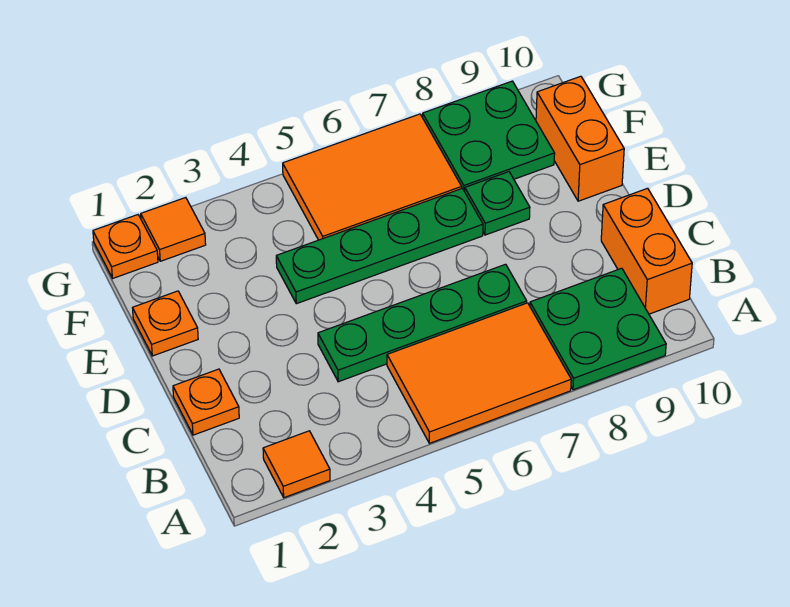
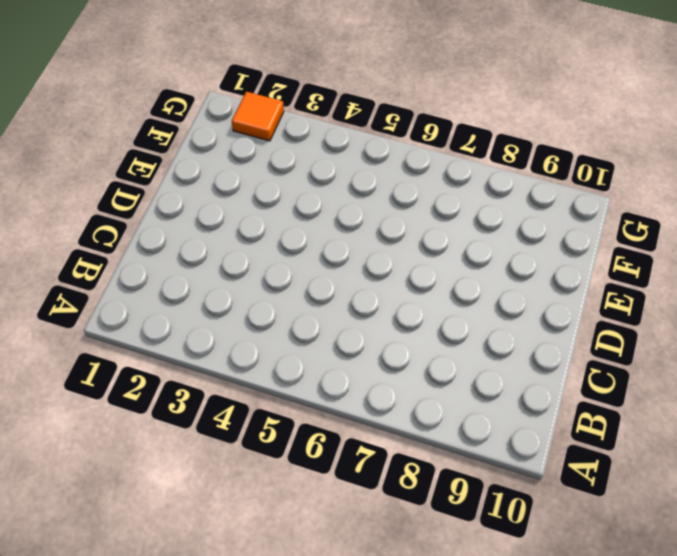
none -> orange tile A2 level 1
none -> orange tile A5:B7 level 1
none -> green plate A8:B9 level 1

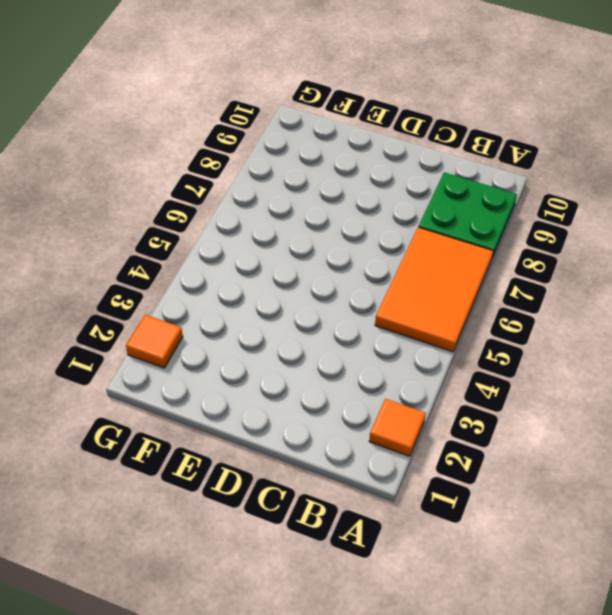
none -> orange brick B10:C10 level 1
none -> orange plate C1 level 1
none -> green plate C4:C7 level 1

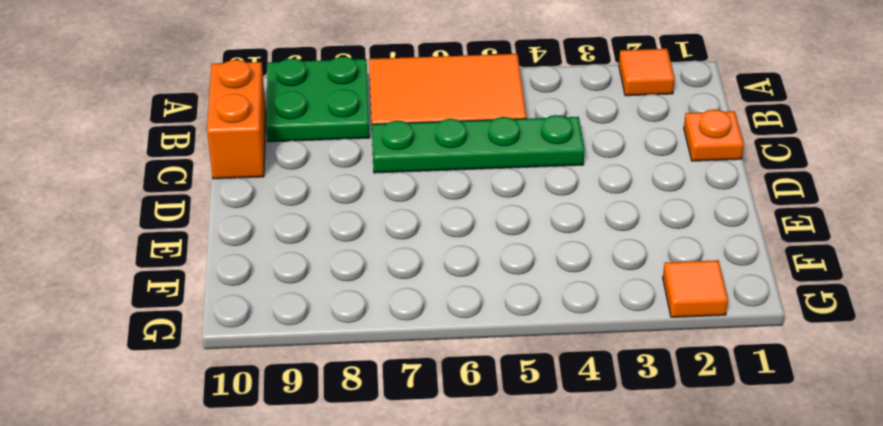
none -> orange plate E1 level 1
none -> green plate E4:E7 level 1
none -> green plate E8 level 1

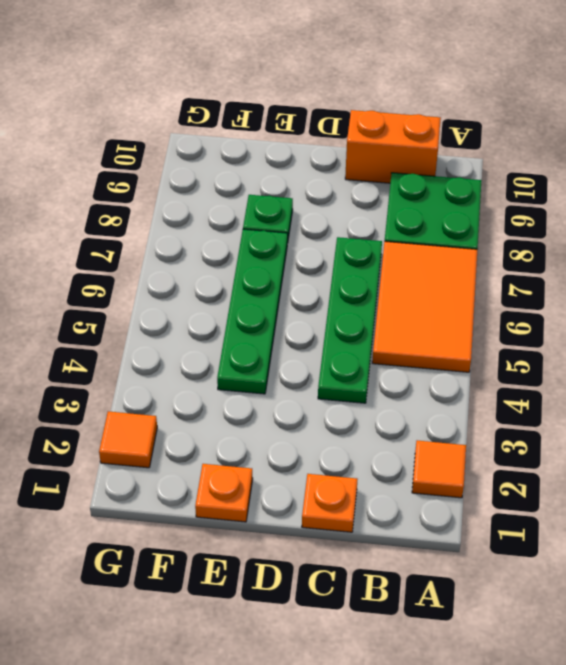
none -> orange brick E10:F10 level 1
none -> orange tile F5:G7 level 1
none -> green plate F8:G9 level 1

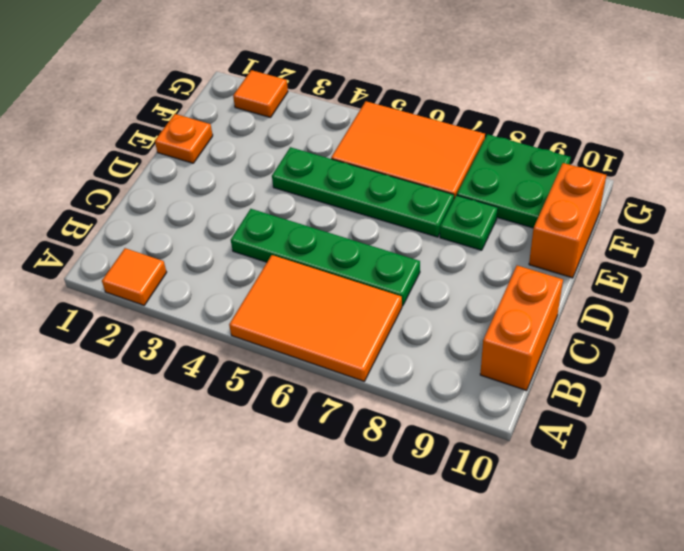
none -> green plate A8:B9 level 1
none -> orange plate C1 level 1
none -> orange plate G1 level 1

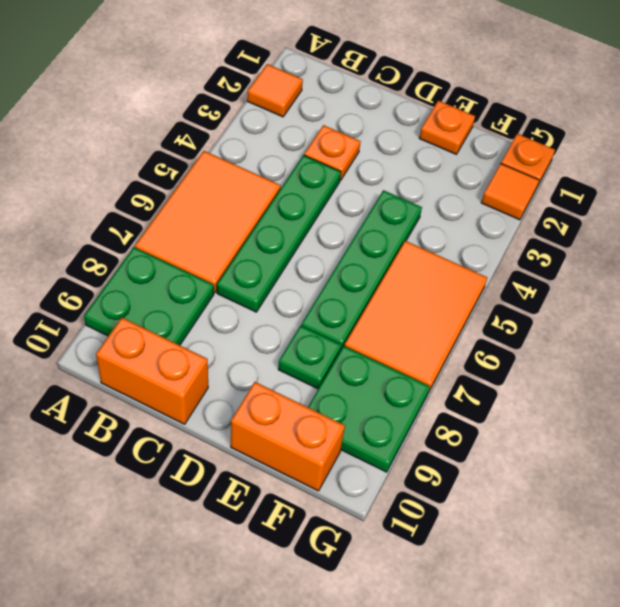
orange plate C3 level 1 -> orange plate C1 level 1

